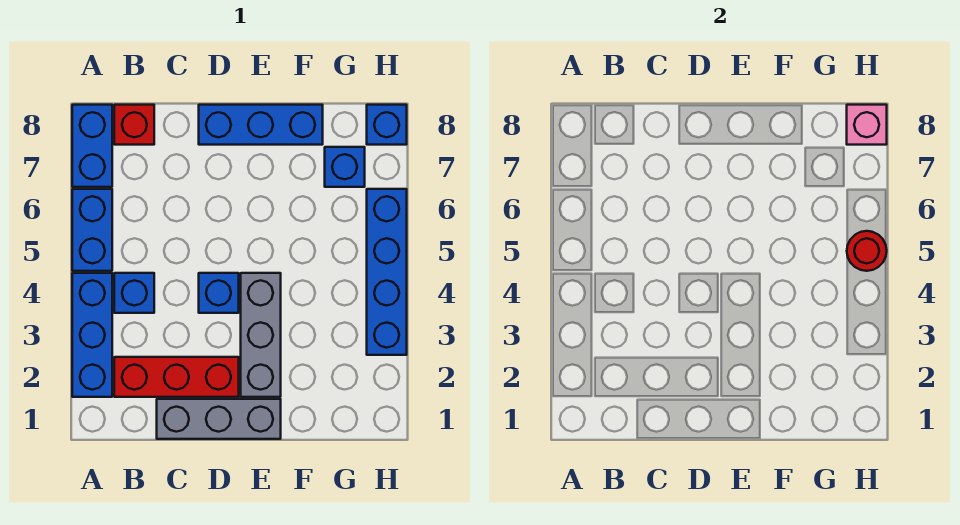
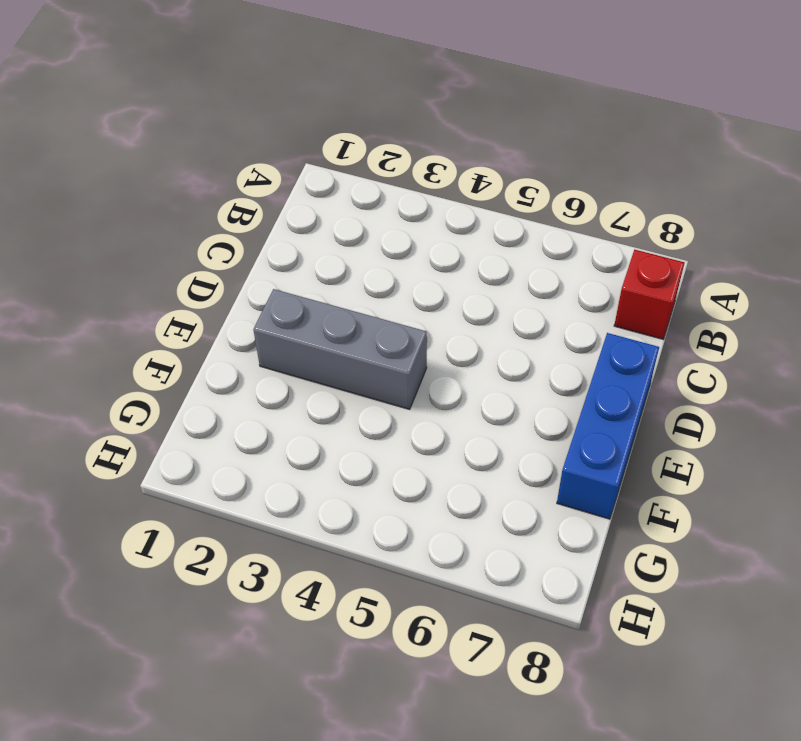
none -> blue brick A2:A4 level 1
none -> blue brick A5:A6 level 1
none -> blue brick A7:A8 level 1

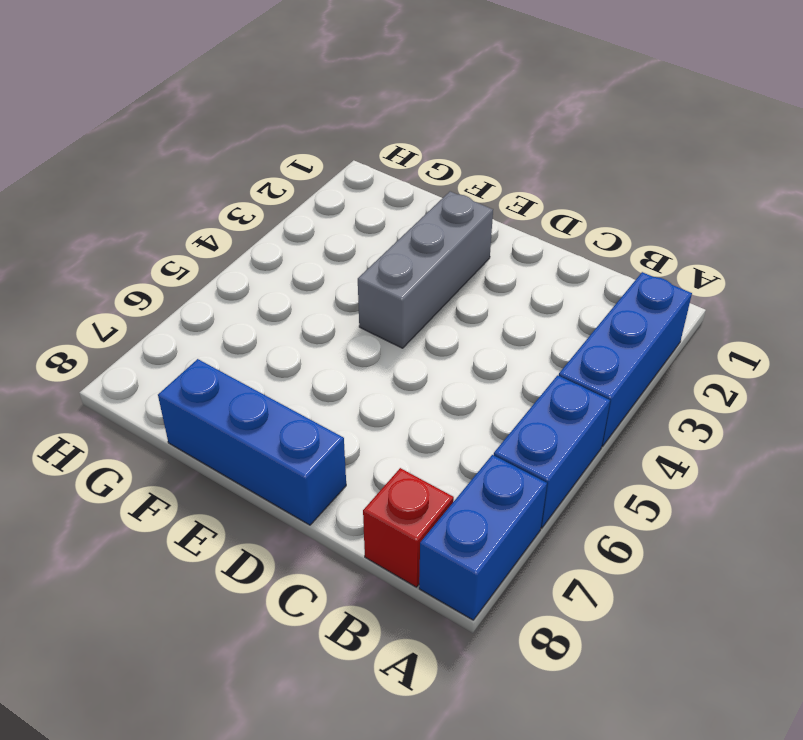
none -> red brick B2:D2 level 1
none -> blue brick B4 level 1
none -> grey brick C1:E1 level 1

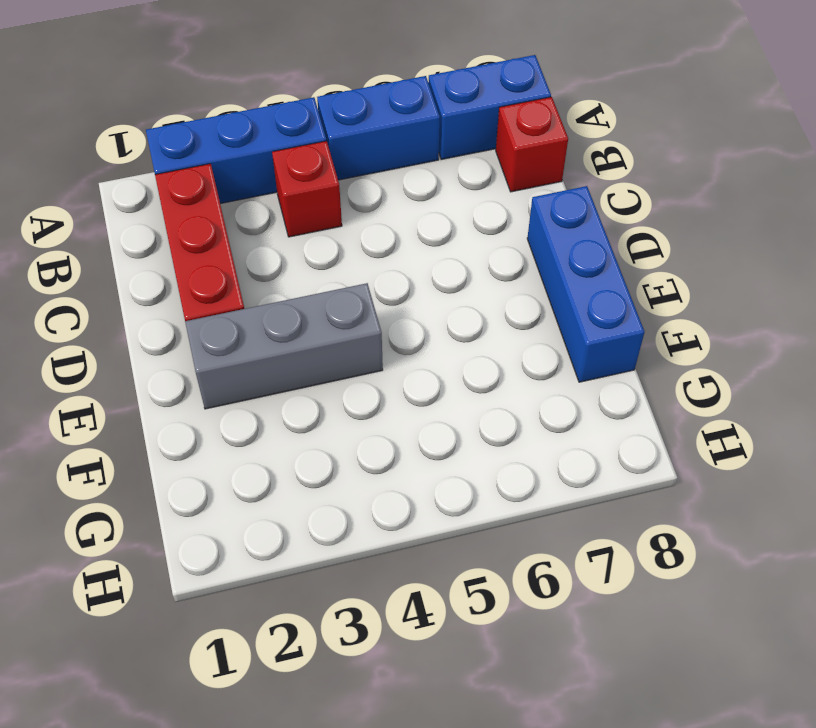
red brick B4 level 1 -> blue brick B4 level 1
none -> grey brick C1:E1 level 1
none -> blue brick D4 level 1
none -> blue brick G7 level 1

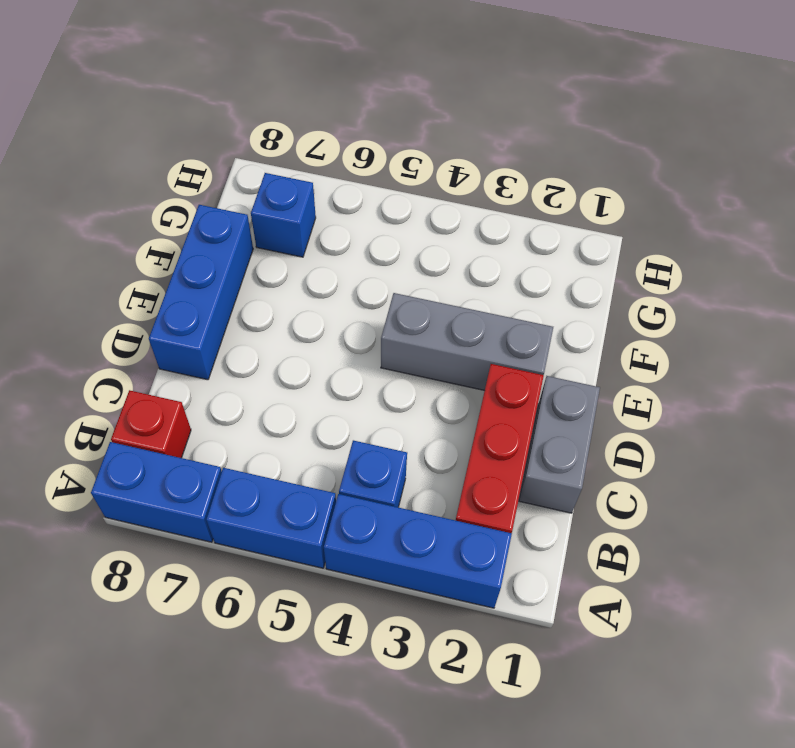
grey brick C1:D1 level 1 -> grey brick C1:E1 level 1
none -> blue brick D4 level 1
none -> blue brick H3:H6 level 1
none -> blue brick H8 level 1

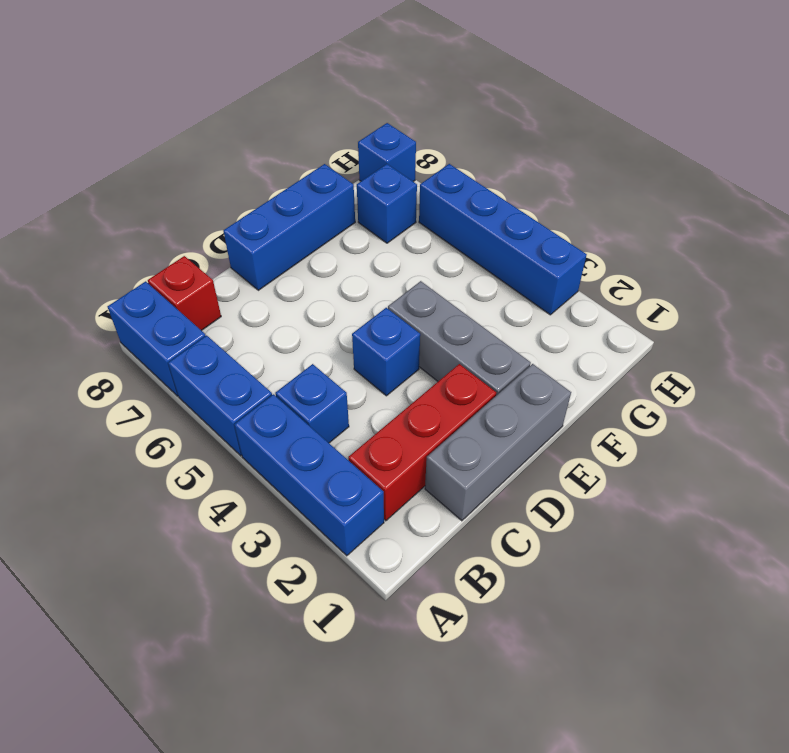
none -> red round brick H5 level 2
none -> pink brick H8 level 2

